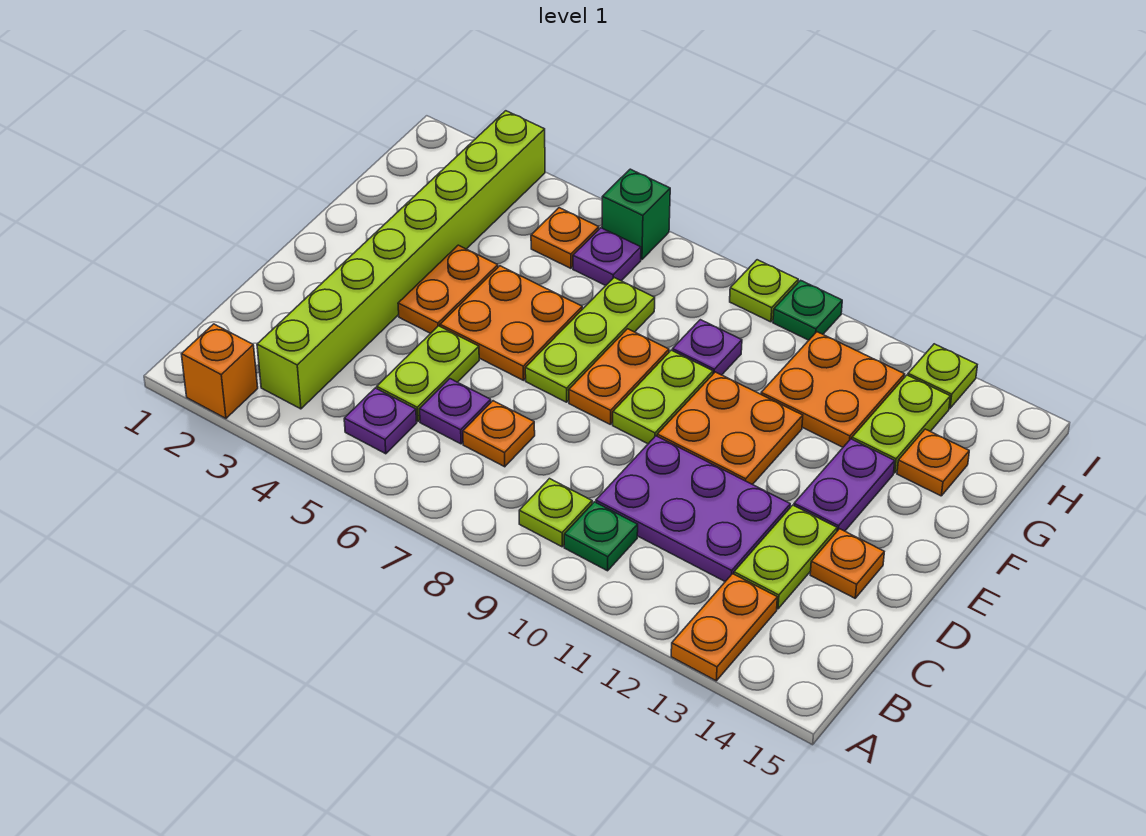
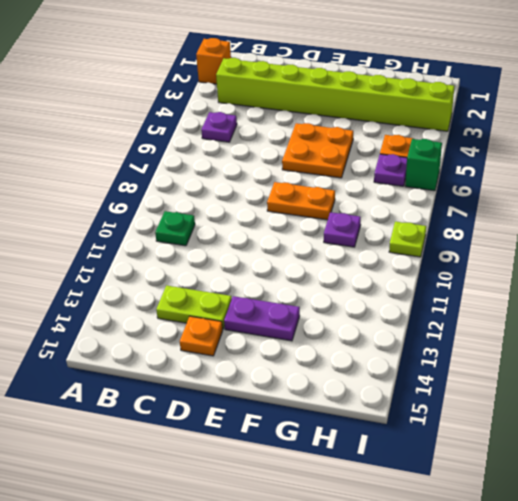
none -> orange plate A13:B13 level 1
none -> lime plate B9 level 1
none -> lime plate C5:D5 level 1

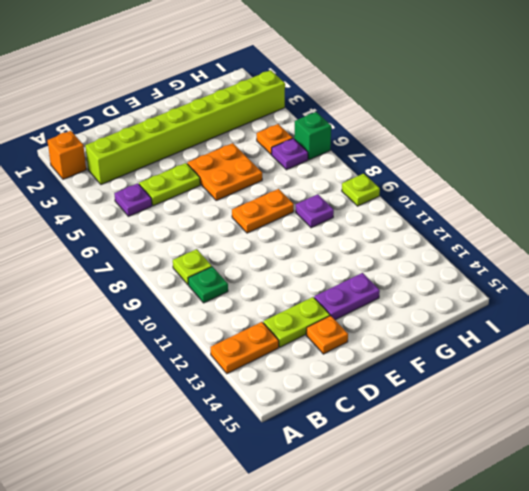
none -> purple plate C6 level 1
none -> orange plate C7 level 1
none -> purple plate C10:D12 level 1

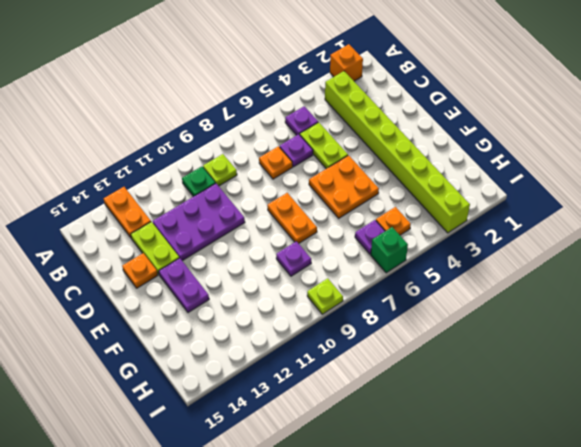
none -> orange plate E4:F4 level 1
none -> lime plate E7:G7 level 1
none -> lime plate E9:F9 level 1

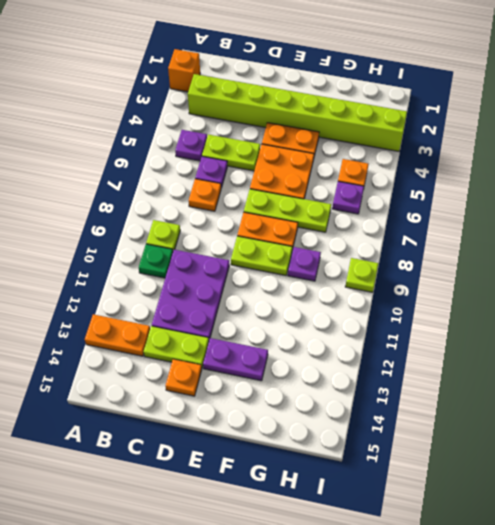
none -> orange plate E10:F11 level 1
none -> orange plate G11:H12 level 1
none -> lime plate G13:H13 level 1

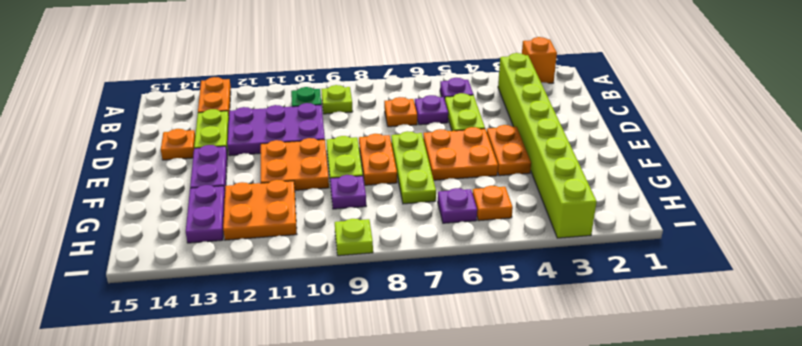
purple plate G13:H13 level 1 -> lime plate G13:H13 level 1
none -> orange plate G14 level 1
none -> green brick I6 level 1
none -> green plate I10 level 1

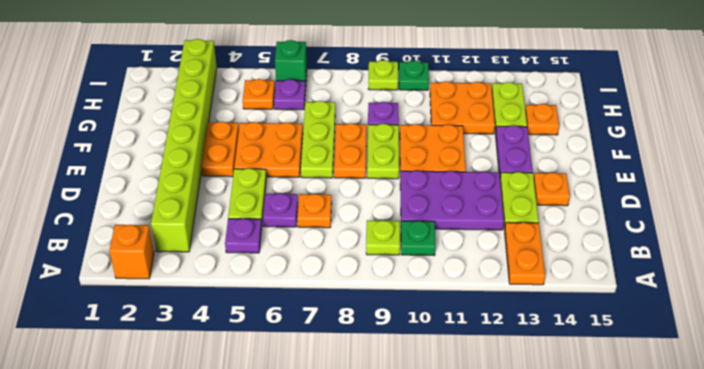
none -> lime plate I13 level 1

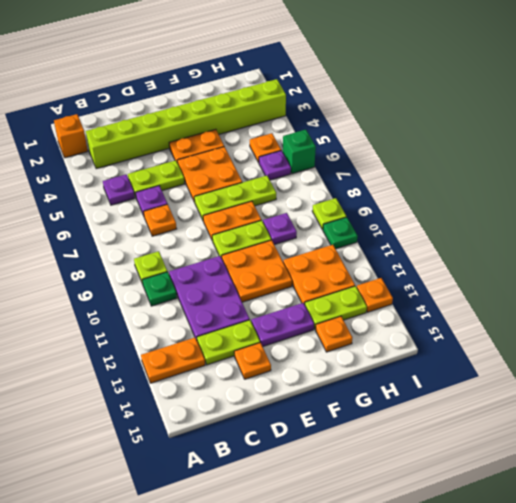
orange plate I13 level 1 -> lime plate I13 level 1

